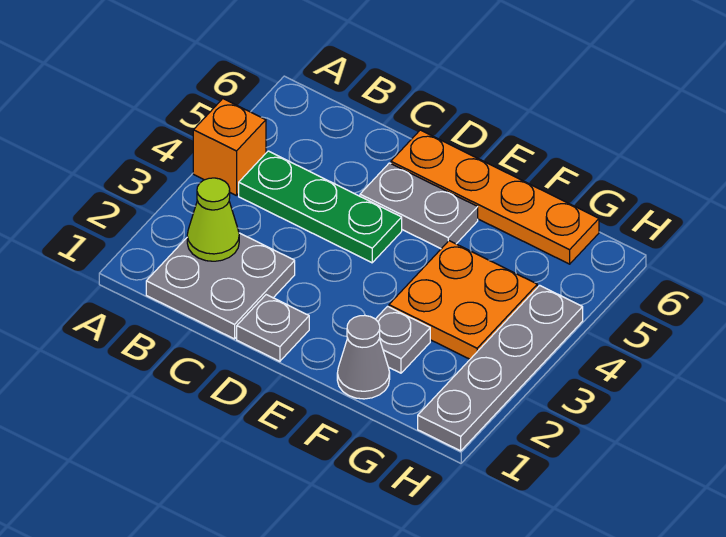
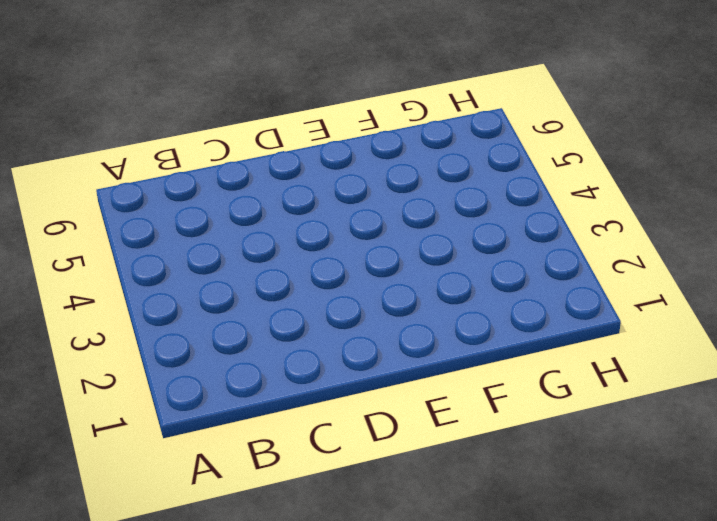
none -> orange brick A4 level 1
none -> grey plate B1:C2 level 1

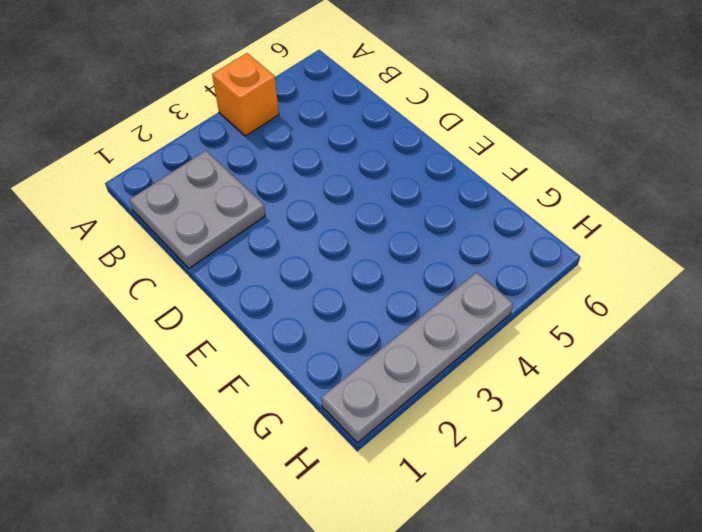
none -> green plate B4:D4 level 1
none -> grey plate D1 level 1

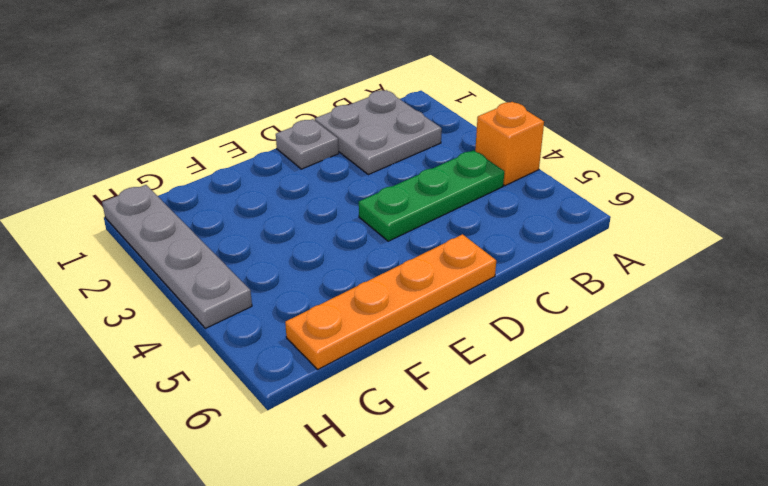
none -> grey plate D5:E5 level 1
none -> grey cone F1 level 1

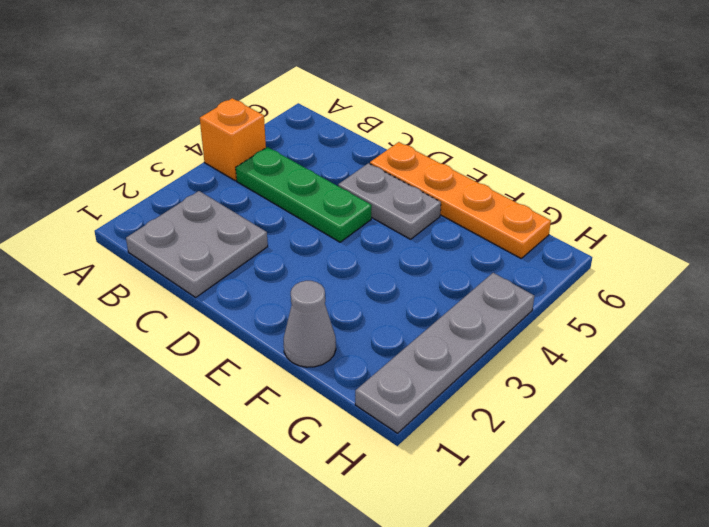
none -> grey plate D1 level 1
none -> grey plate F2 level 1

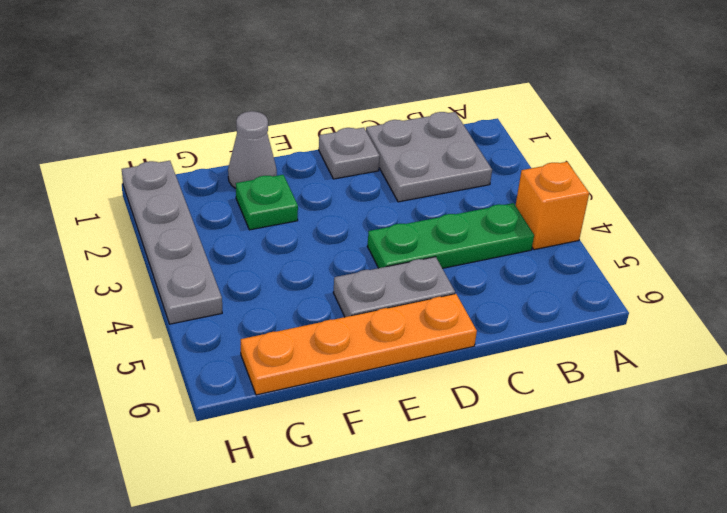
green plate F2 level 1 -> grey plate F2 level 1
none -> orange plate F3:G4 level 1
none -> lime cone B2 level 2

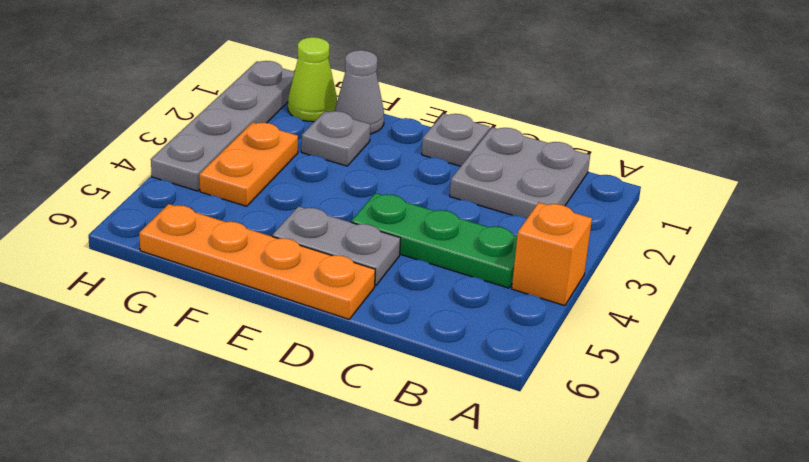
lime cone G1 level 1 -> lime cone B2 level 2
orange plate G3:G4 level 1 -> orange plate F3:G4 level 1

